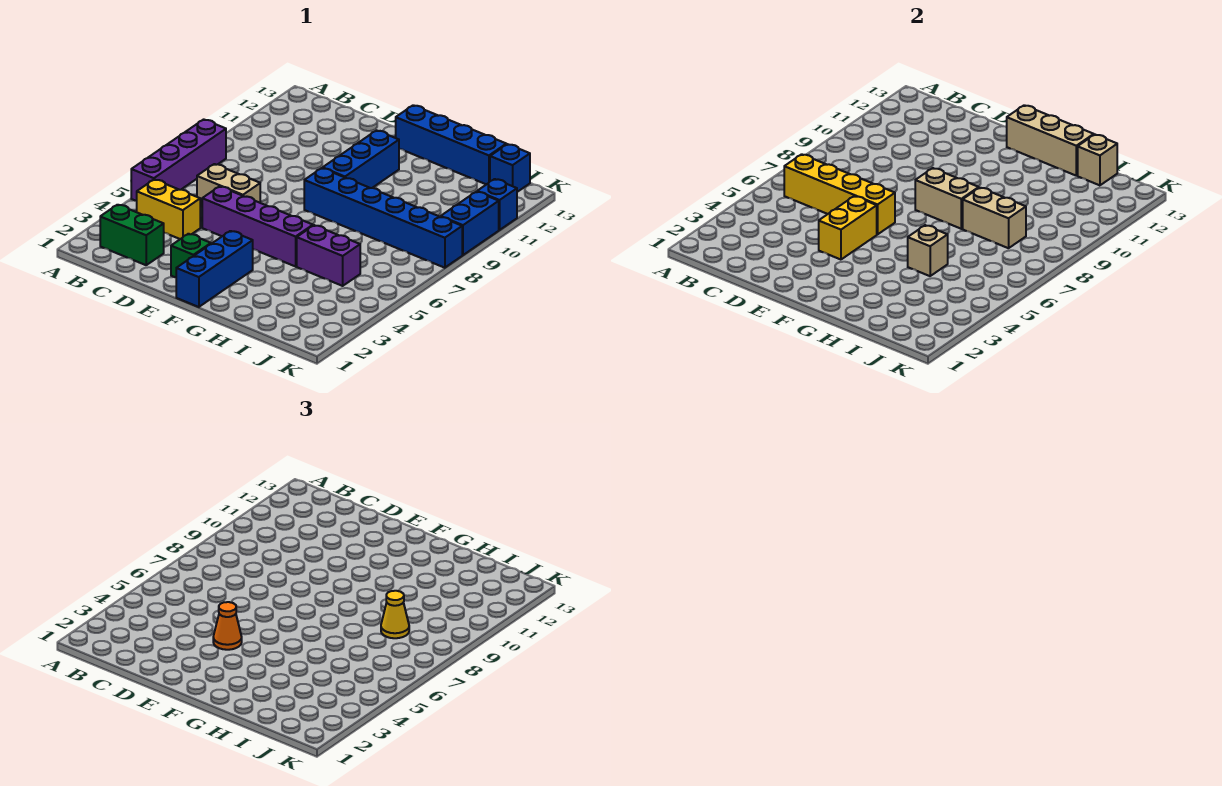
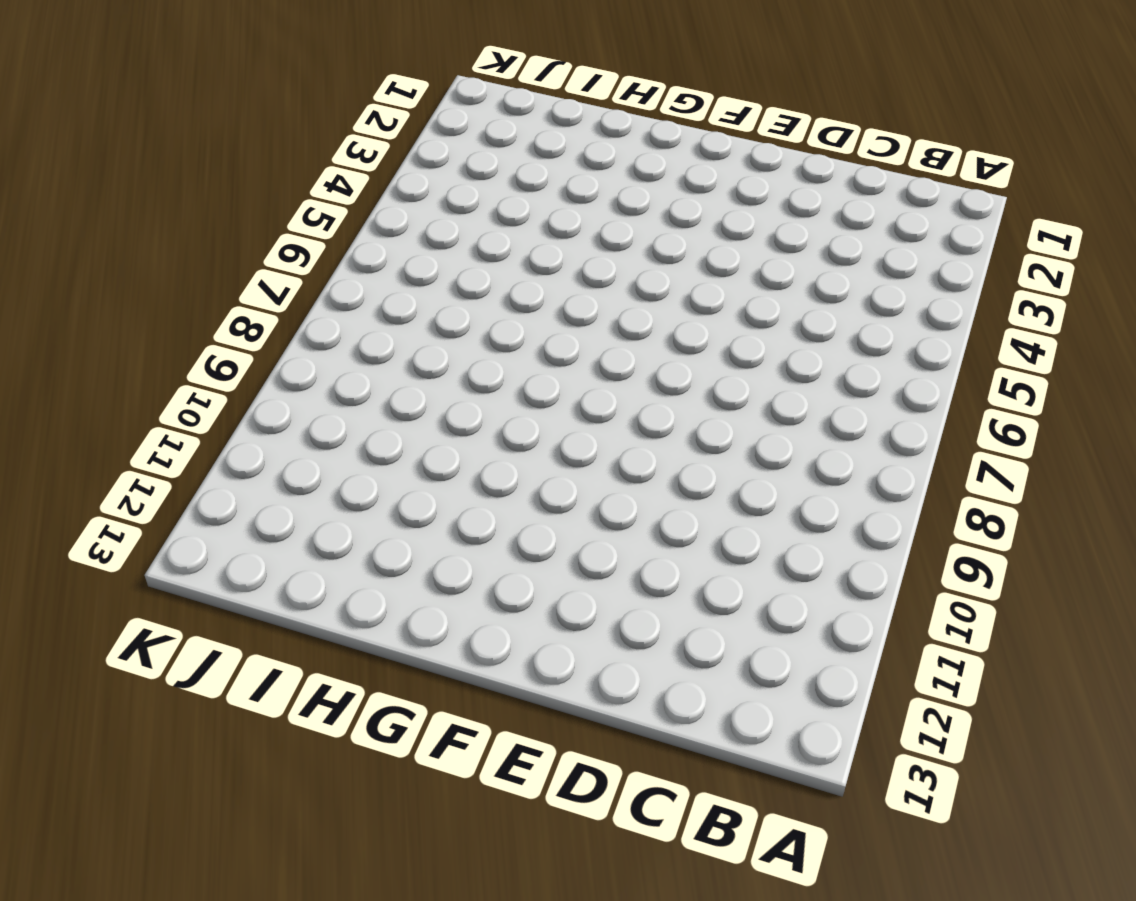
none -> purple brick A5:A8 level 1
none -> green brick B2:C2 level 1
none -> yellow brick B4:C4 level 1

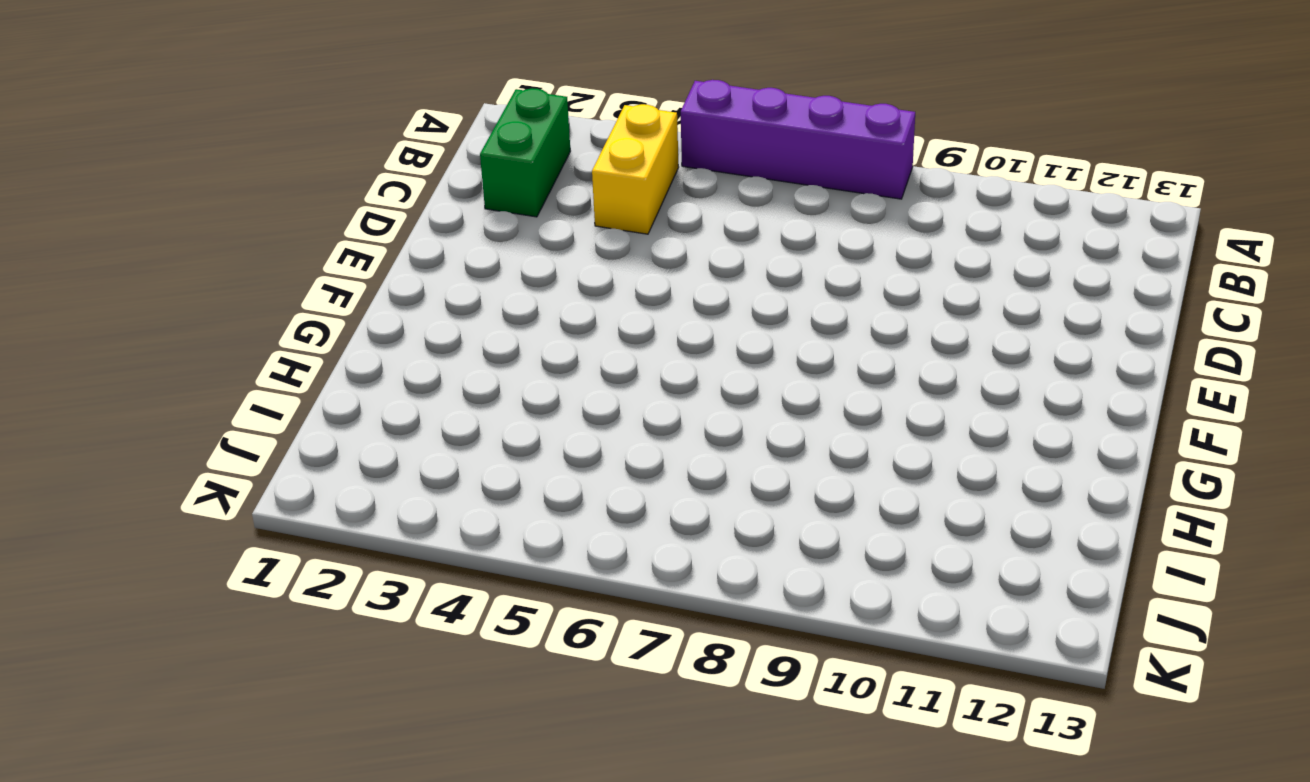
none -> tan brick C6:D6 level 1
none -> purple brick D5:G5 level 1
none -> green brick E2 level 1

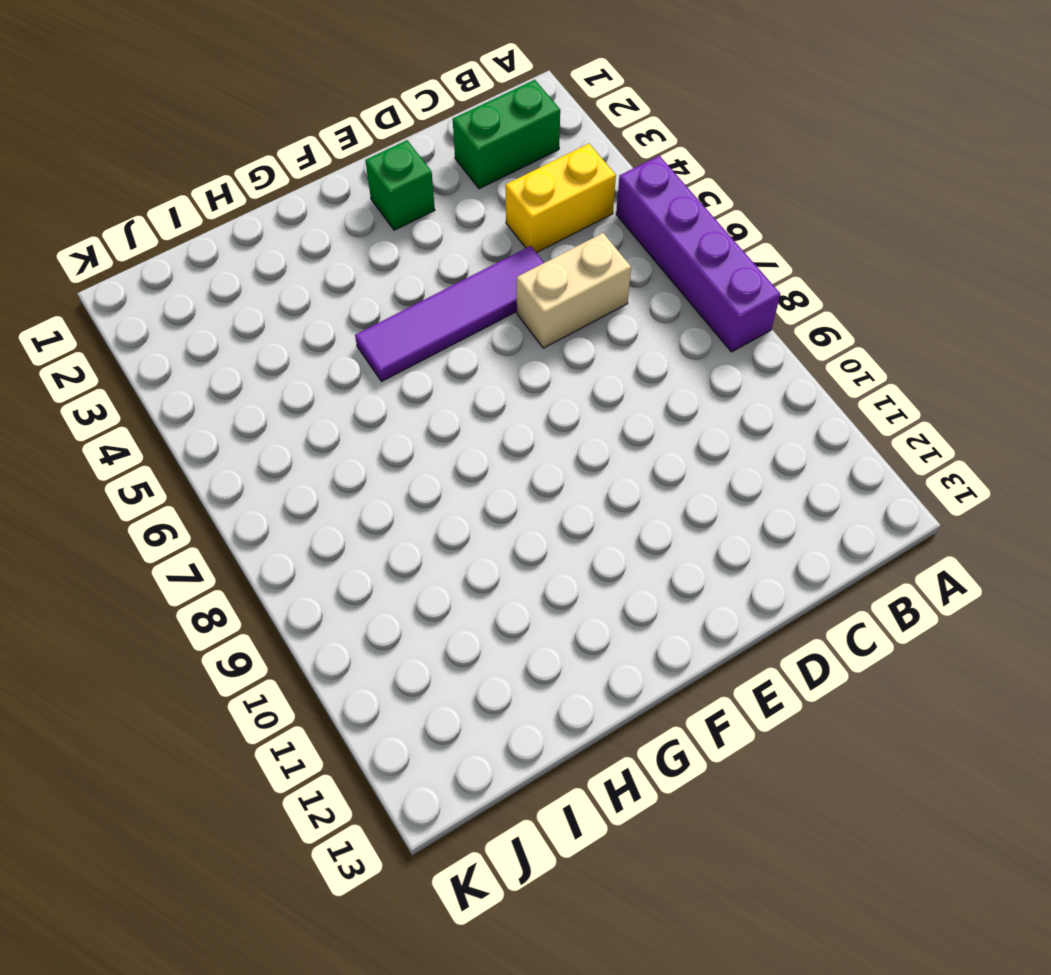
purple tile D5:G5 level 1 -> purple brick D5:G5 level 1
none -> blue brick F1:F3 level 1
none -> blue brick F8:K8 level 1
none -> blue brick F9:F11 level 1

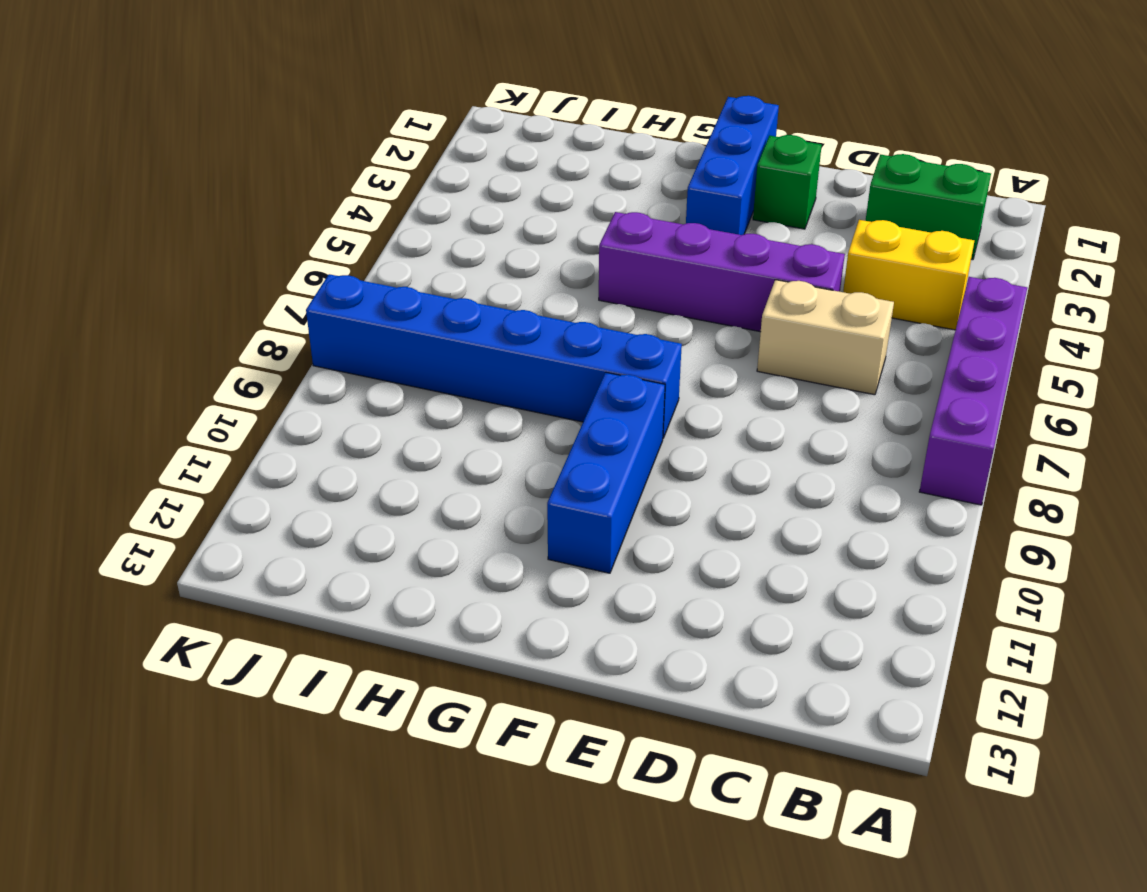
none -> blue brick F13:I13 level 1
none -> purple brick H5:I5 level 1
none -> blue brick J13 level 1

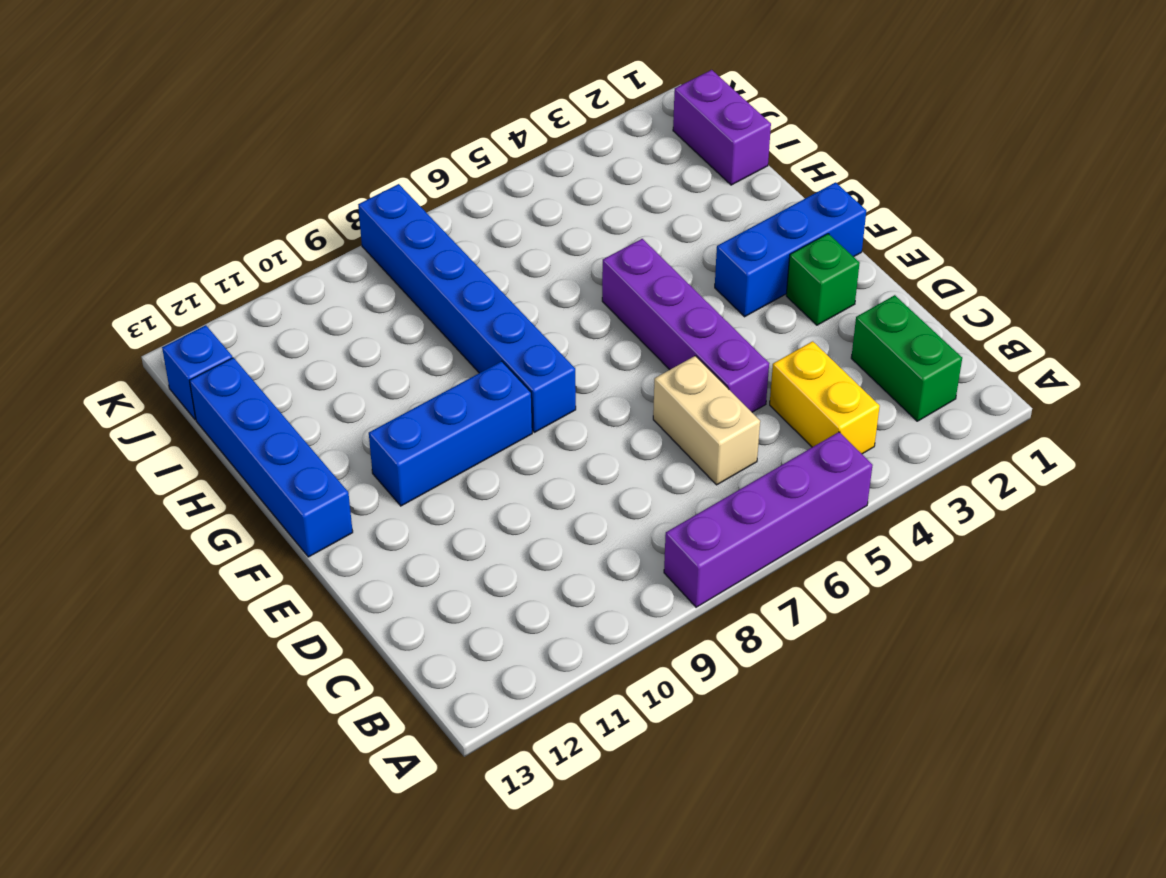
purple brick I1:J1 level 1 -> purple brick H5:I5 level 1
none -> blue brick K9:K10 level 1
none -> blue brick K11 level 1
none -> yellow brick B6:E6 level 2

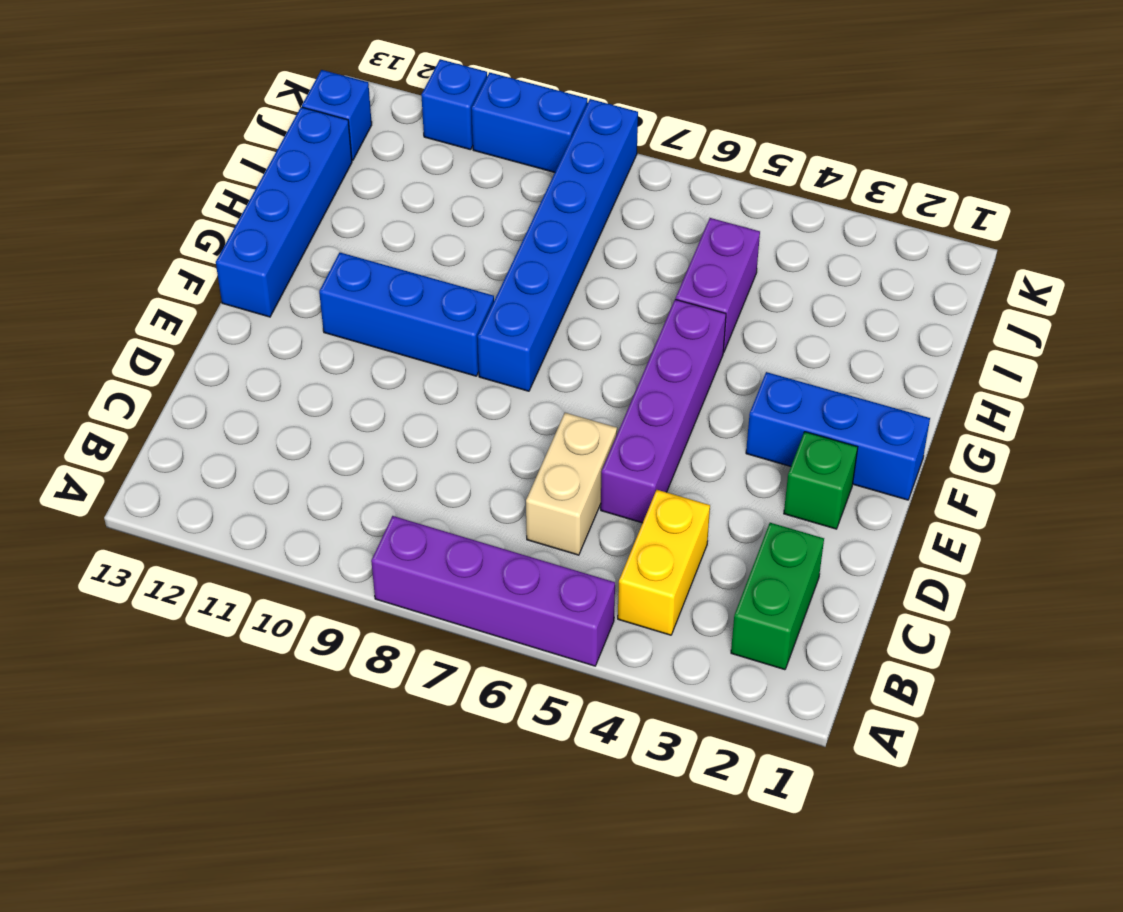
none -> yellow brick B6:E6 level 2
none -> yellow brick E4:E5 level 2
none -> tan brick F8:G8 level 2

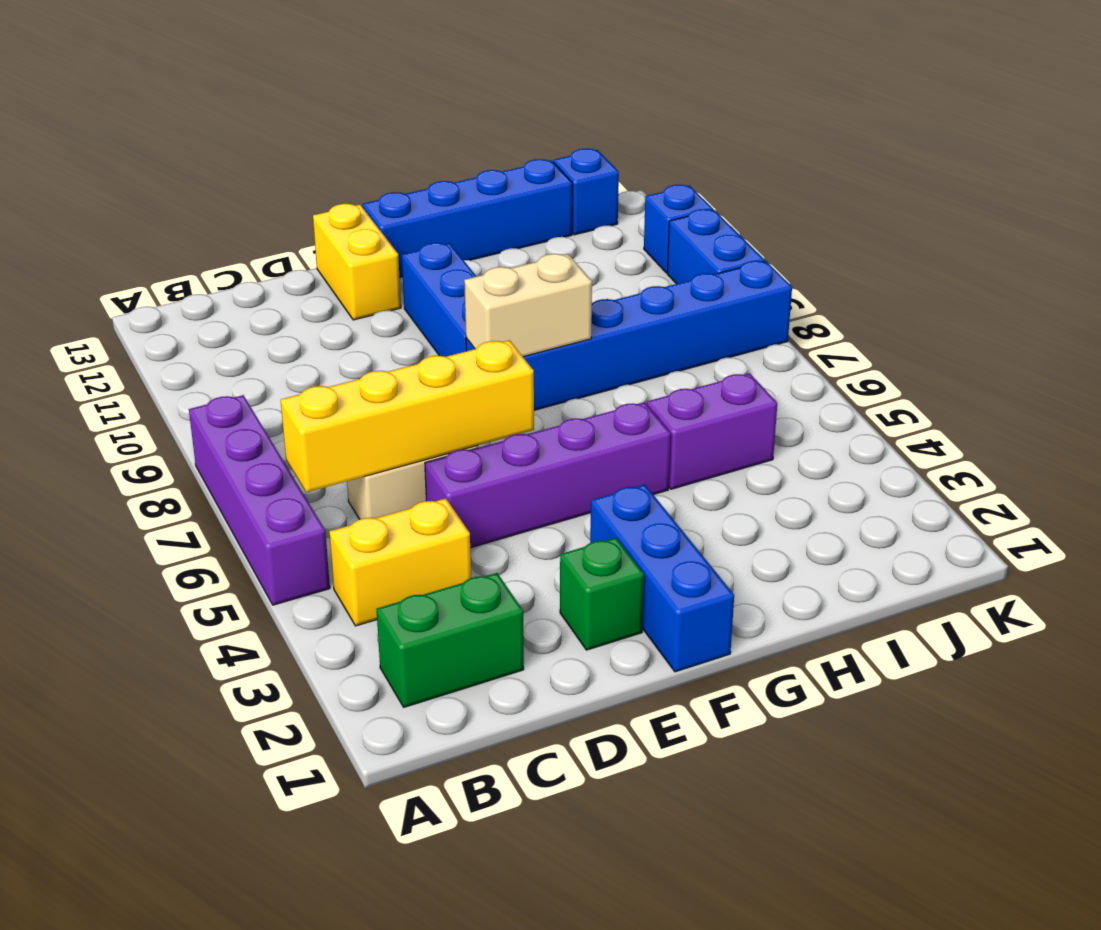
yellow brick E12:E13 level 1 -> yellow brick E4:E5 level 2
none -> tan brick F13:H13 level 2
none -> tan brick H5 level 2
none -> tan brick H8:I8 level 2

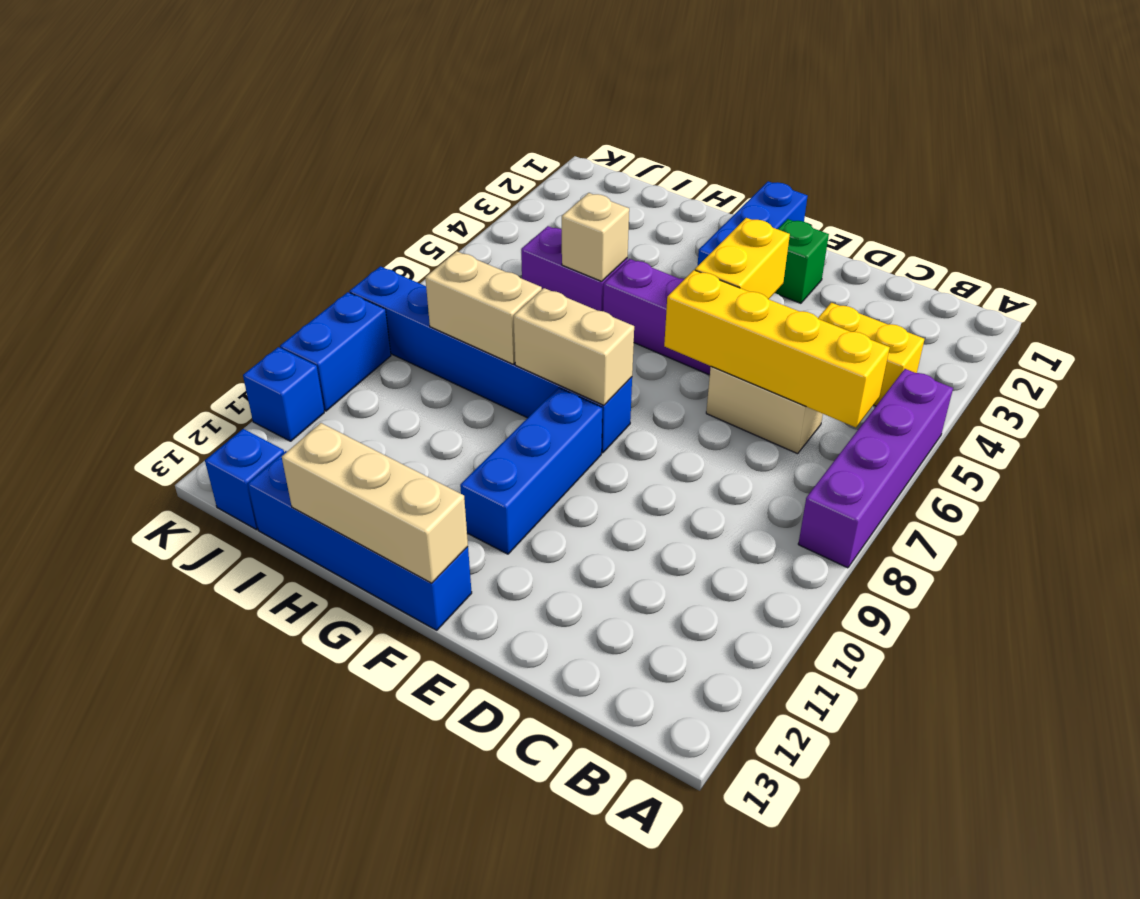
none -> green brick B2:C2 level 1
none -> tan brick I13 level 2
none -> orange cone E4 level 3

